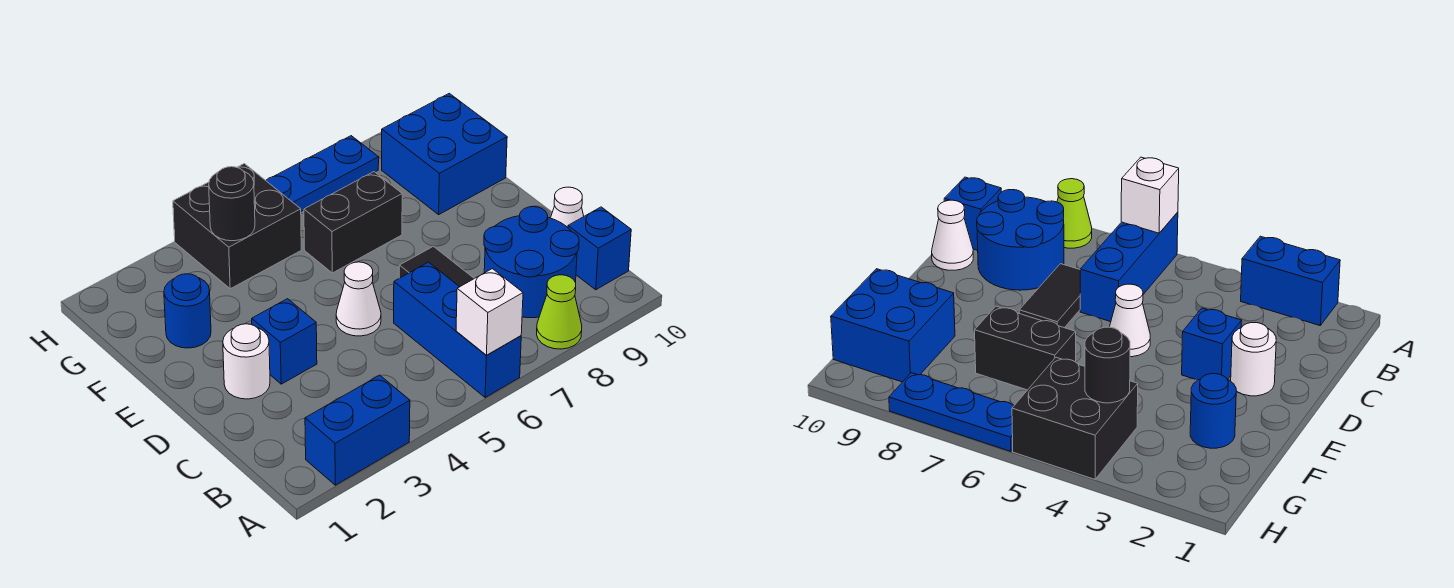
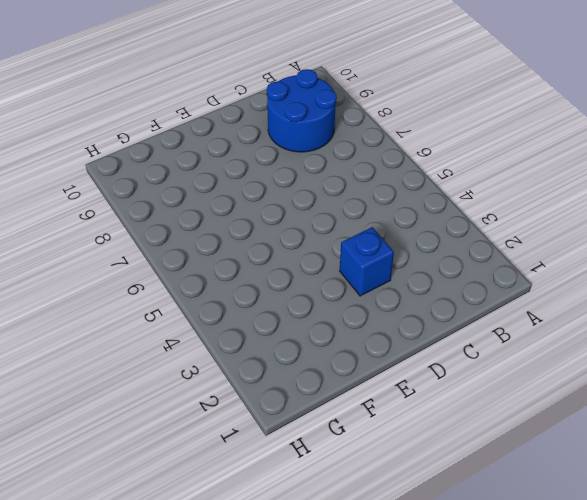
none -> blue brick A2:A3 level 1
none -> blue brick A6:C6 level 1
none -> lime cone A8 level 1

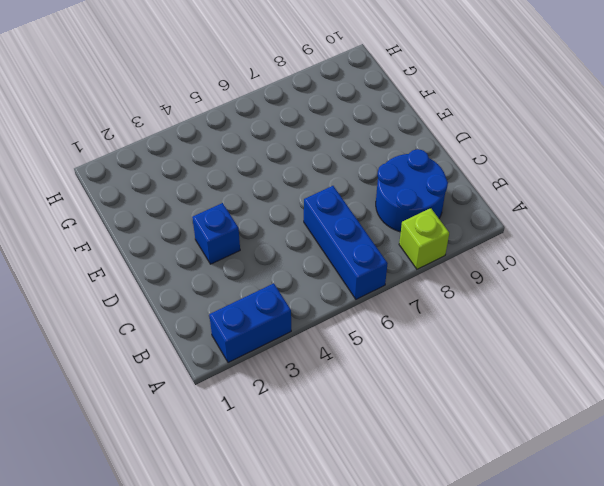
lime brick A8 level 1 -> lime cone A8 level 1
none -> blue brick B10 level 1
none -> black tile C7:D7 level 1
none -> white cone C10 level 1

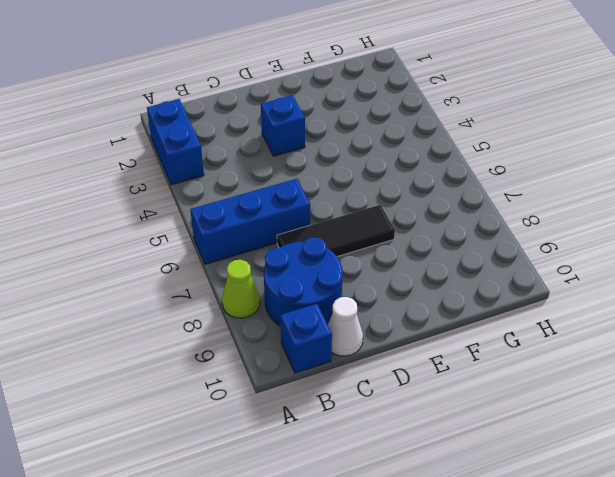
black tile C7:E7 level 1 -> black tile C7:D7 level 1
none -> white round brick D2 level 1
none -> white cone D5 level 1
none -> blue round brick F2 level 1

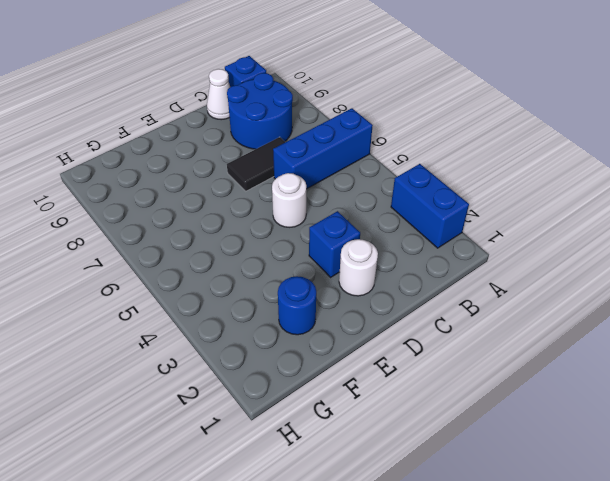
white round brick D5 level 1 -> white cone D5 level 1
none -> lime cone A8 level 1
none -> black brick F6:F7 level 1
none -> blue brick F9:G10 level 1

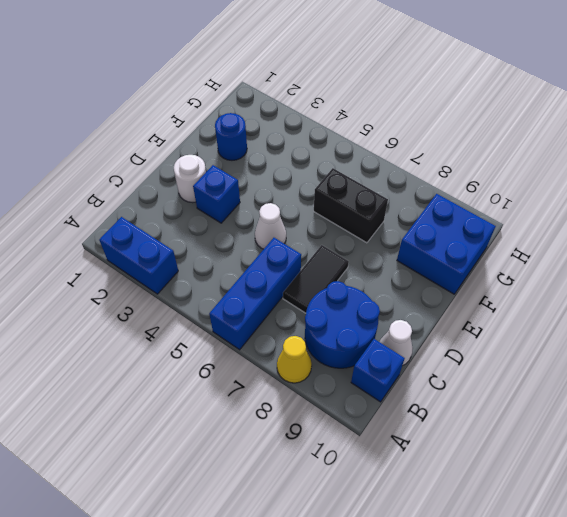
yellow cone A8 level 1 -> lime cone A8 level 1
none -> black brick G4:H5 level 1
none -> blue plate H6:H8 level 1
none -> white brick A6 level 2

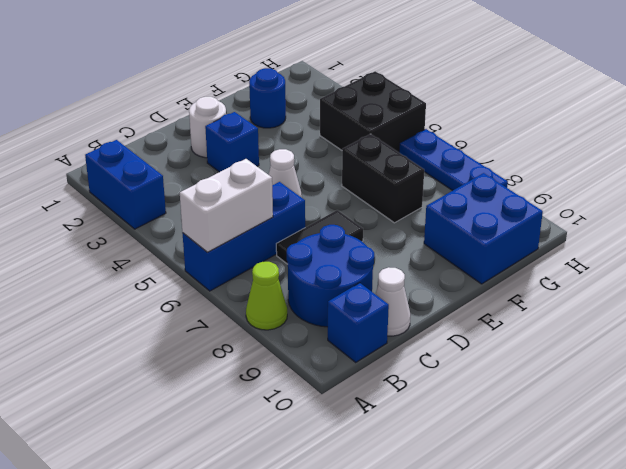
white brick A6:B6 level 2 -> white brick A6 level 2
none -> black round brick G4 level 2

